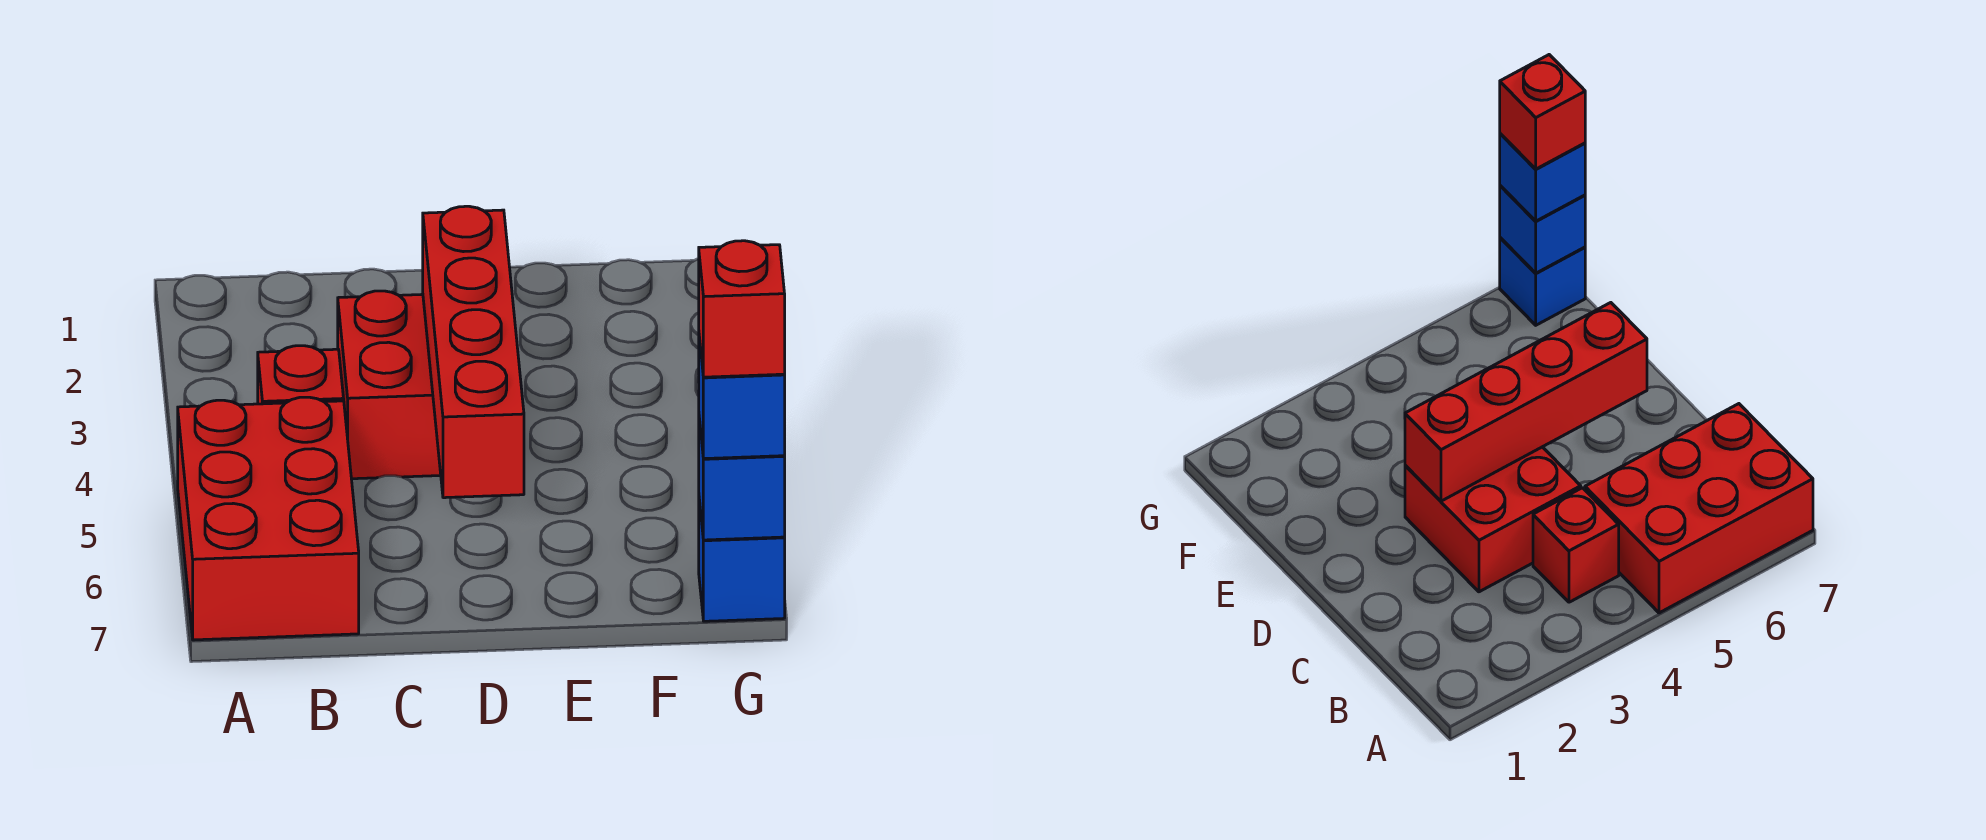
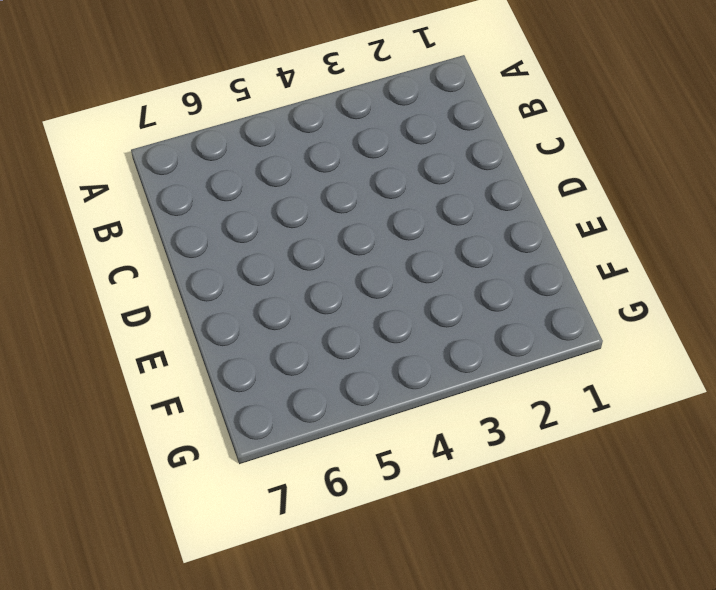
none -> red brick A5:B7 level 1
none -> red brick B4 level 1

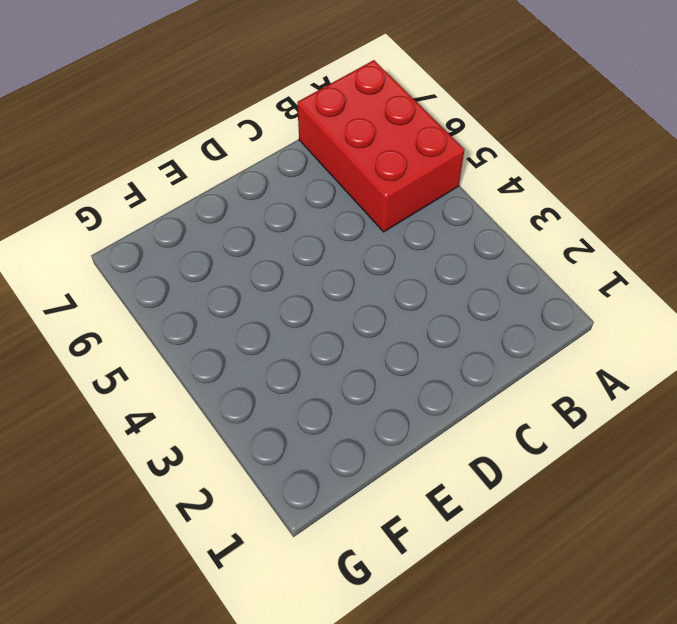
none -> red brick B4 level 1
none -> red brick C3:D4 level 1

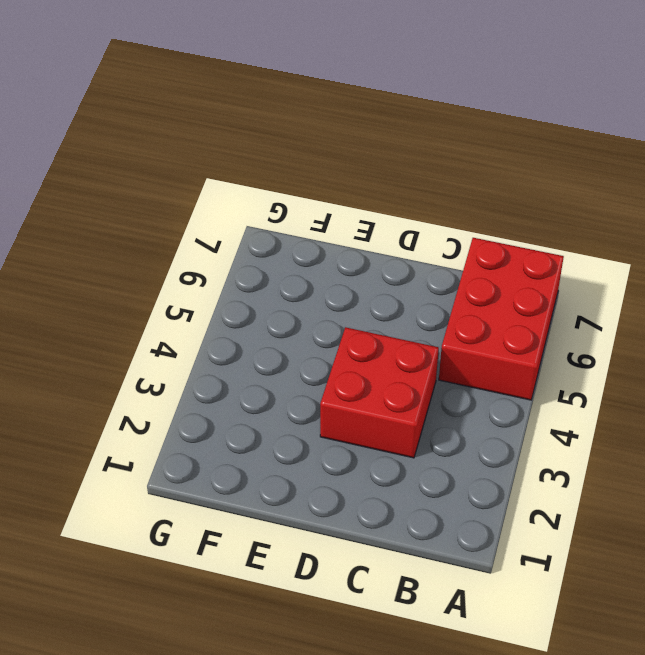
none -> red brick B4 level 1
none -> blue brick G7 level 1

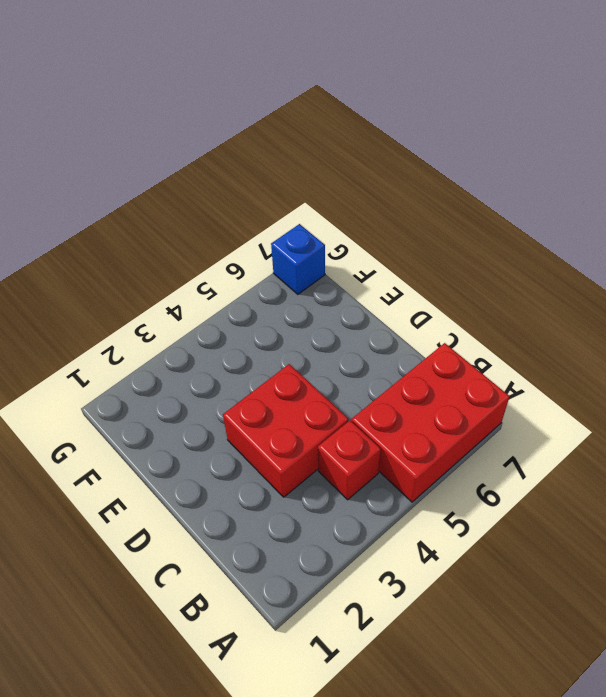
none -> red brick D3:D6 level 2
none -> blue brick G7 level 2

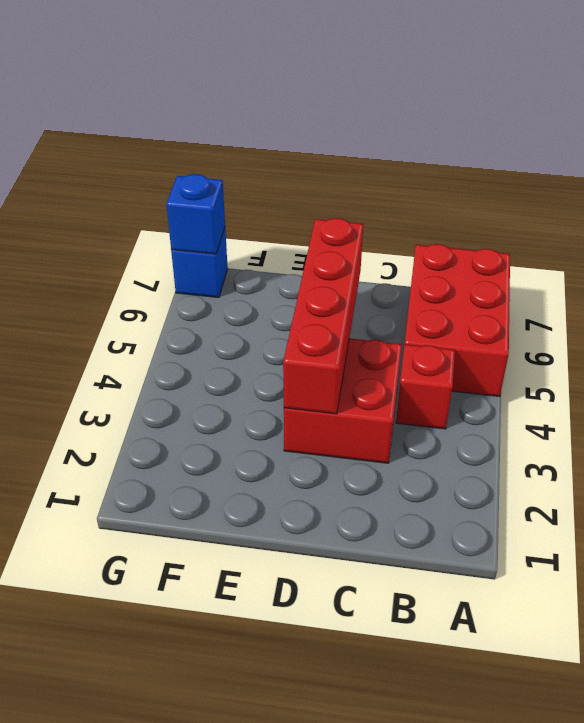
none -> blue brick G7 level 3
none -> red brick G7 level 4

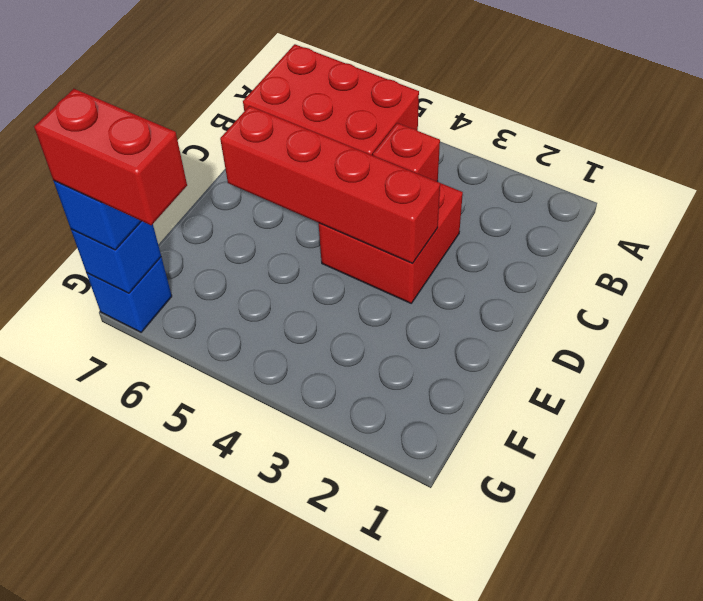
red brick G6:G7 level 4 -> red brick G7 level 4

